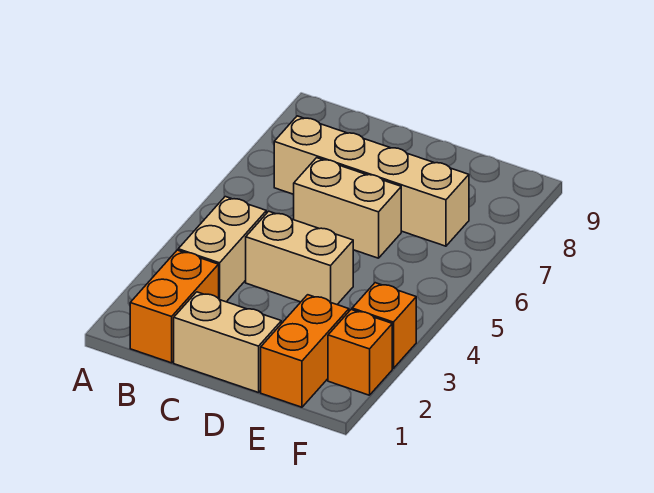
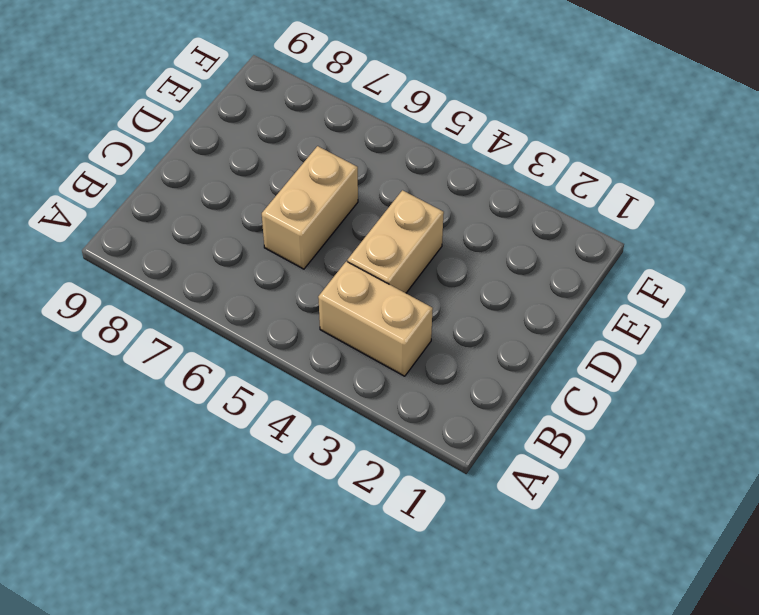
none -> orange brick B1:B2 level 1
none -> tan brick B7:E7 level 1

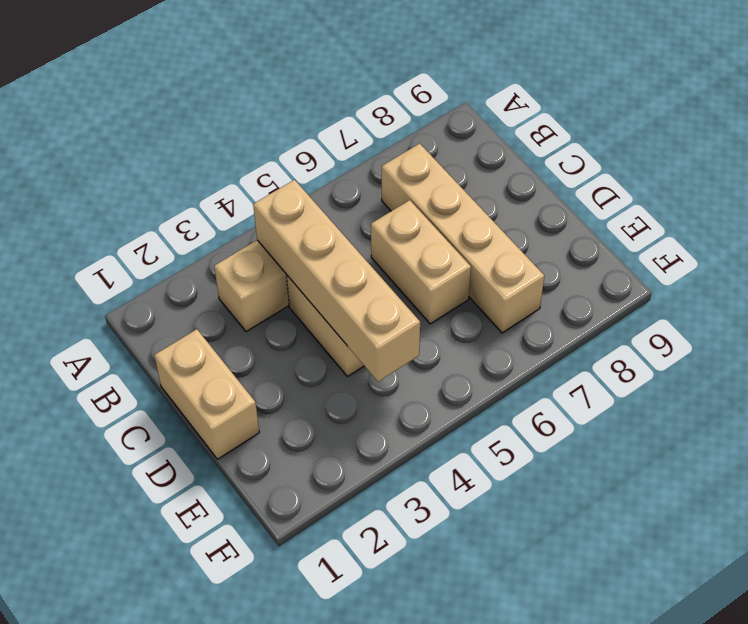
tan brick B4:E4 level 2 -> none
none -> orange brick B1:B2 level 1
none -> orange brick E1:E2 level 1

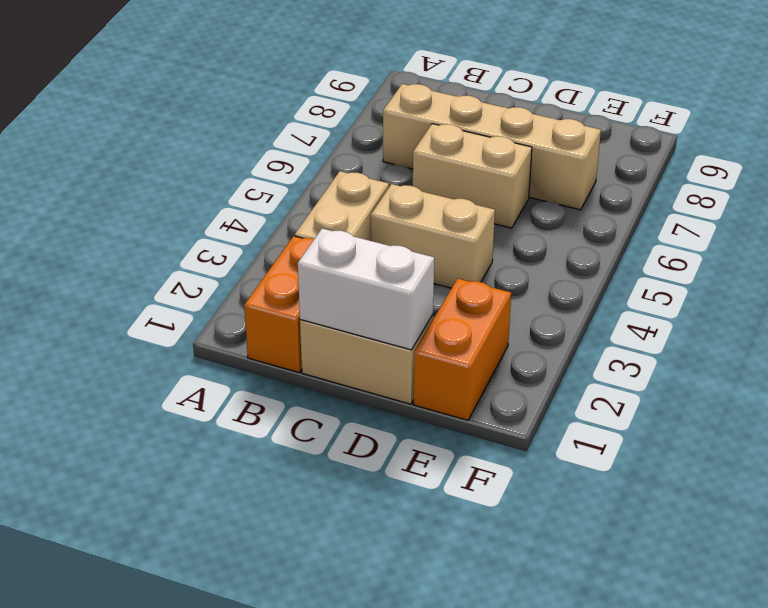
white brick C1:D1 level 2 -> none
none -> orange brick F2 level 1
none -> orange brick F3 level 1

